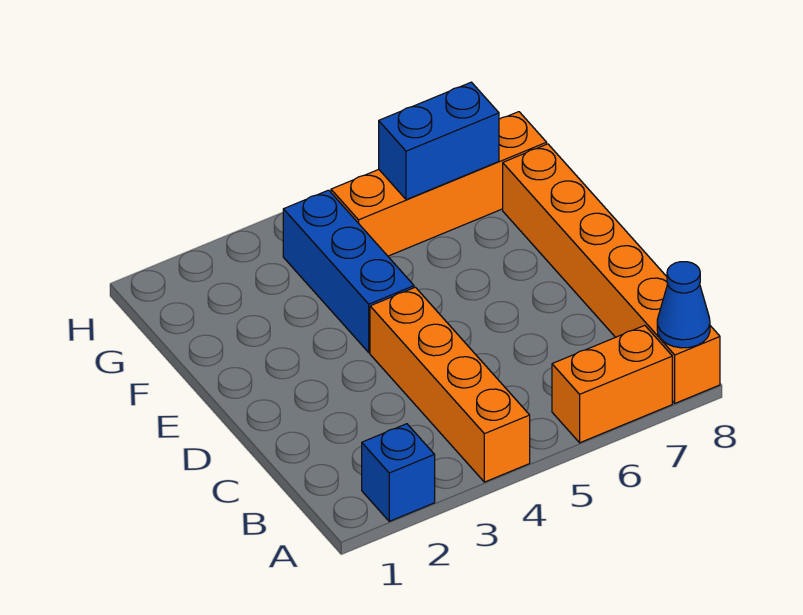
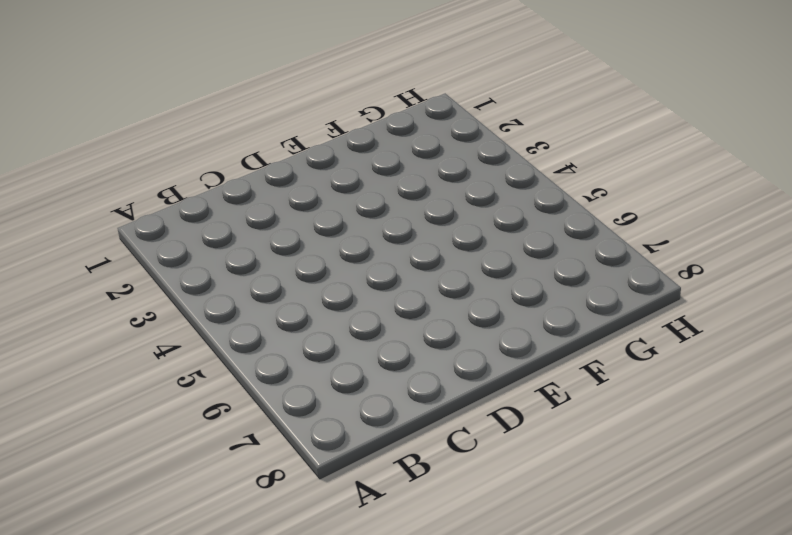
none -> blue brick A2 level 1
none -> orange brick A4:D4 level 1

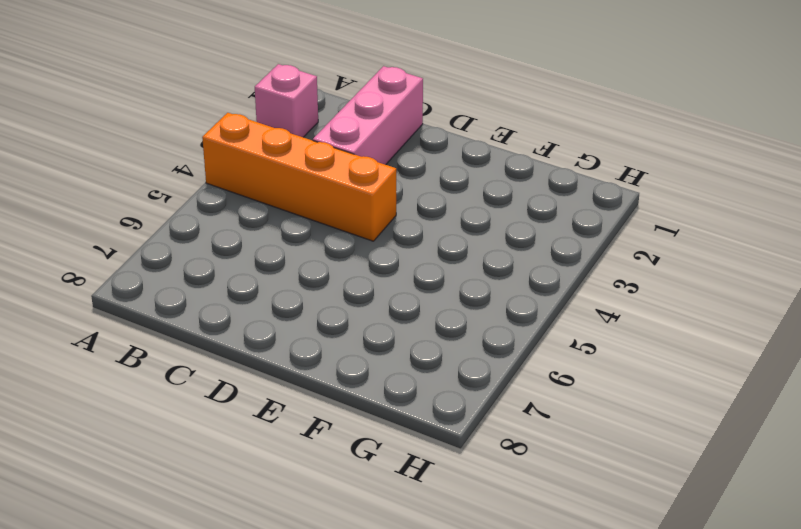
pink brick A2 level 1 -> blue brick A2 level 1
pink brick C1:C3 level 1 -> none
none -> orange brick A6:A7 level 1
none -> orange brick A8:F8 level 1

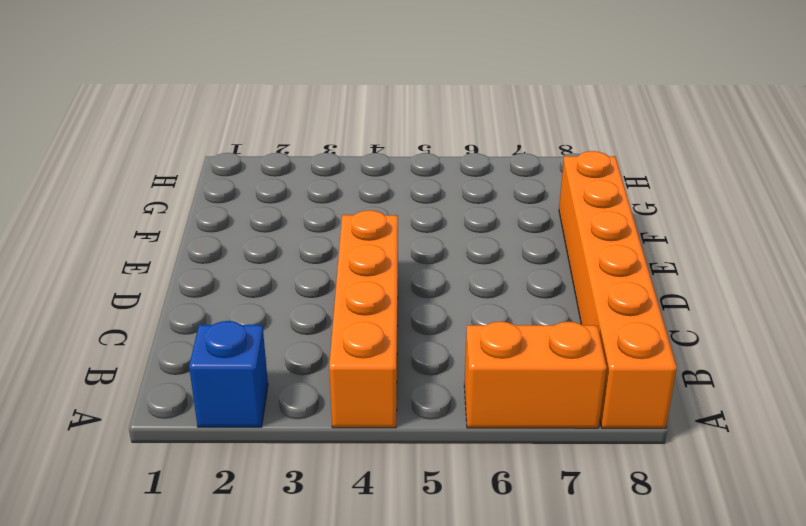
none -> blue brick E4:G4 level 1
none -> orange brick G5:G8 level 1

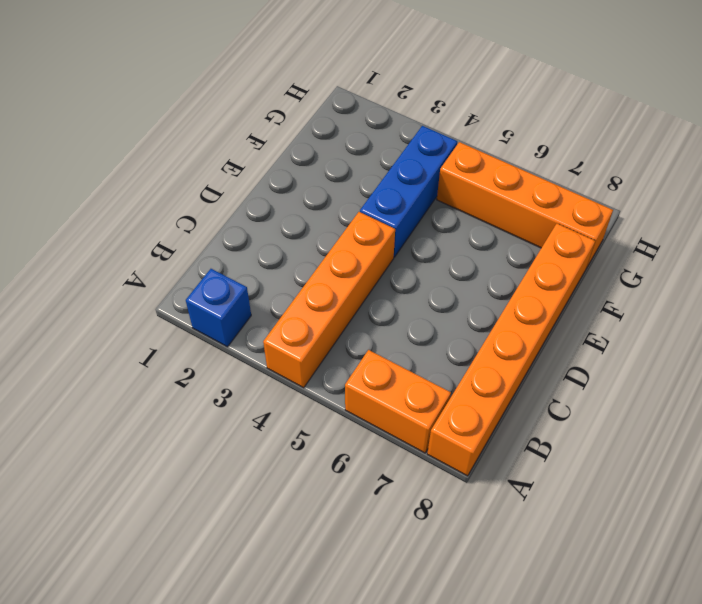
none -> blue cone A8 level 2
none -> blue brick G6:G7 level 2

